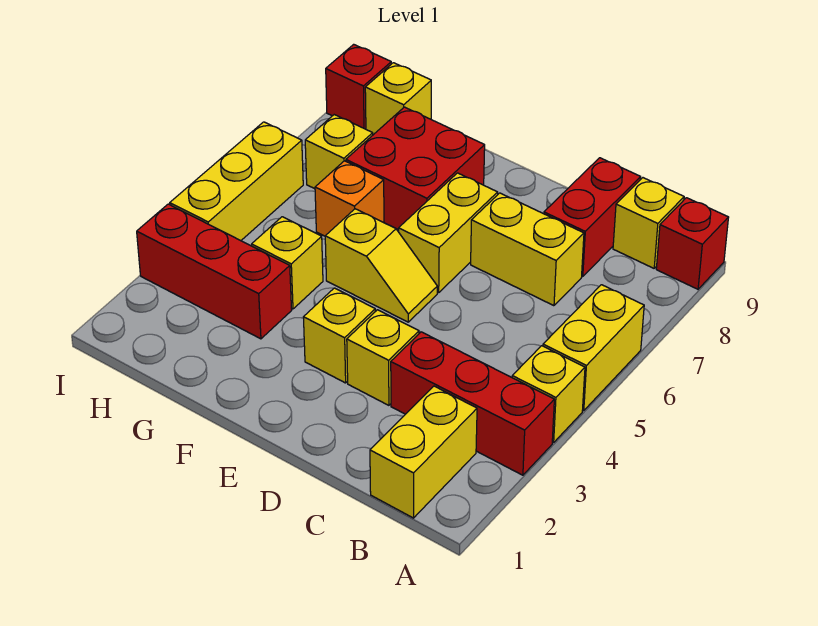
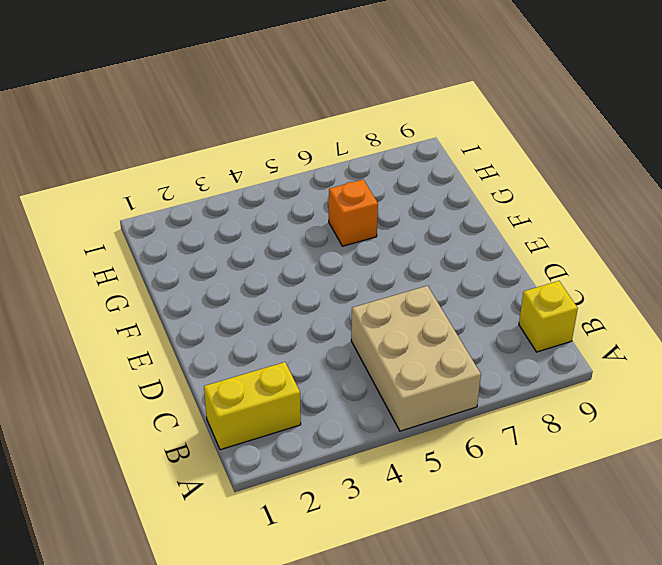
tan brick A5:C6 level 1 -> yellow brick A5:A6 level 1
none -> red brick A3:C3 level 1
none -> yellow brick A4 level 1
none -> red brick A9 level 1

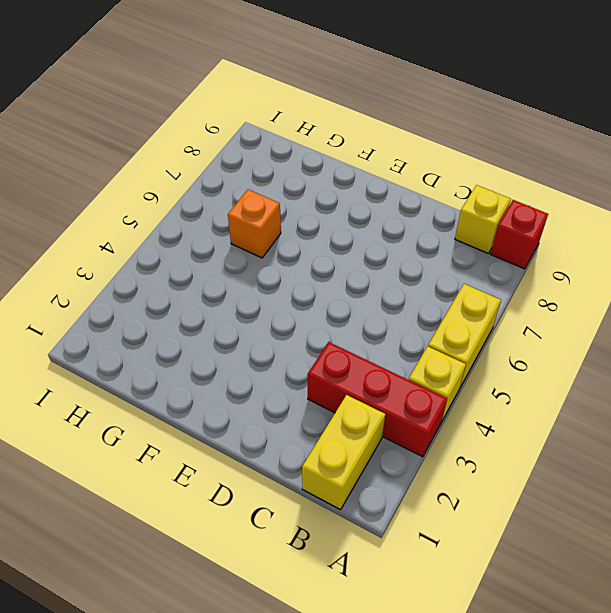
none -> yellow brick C7:D7 level 1
none -> red brick C8:C9 level 1
none -> yellow brick D3 level 1

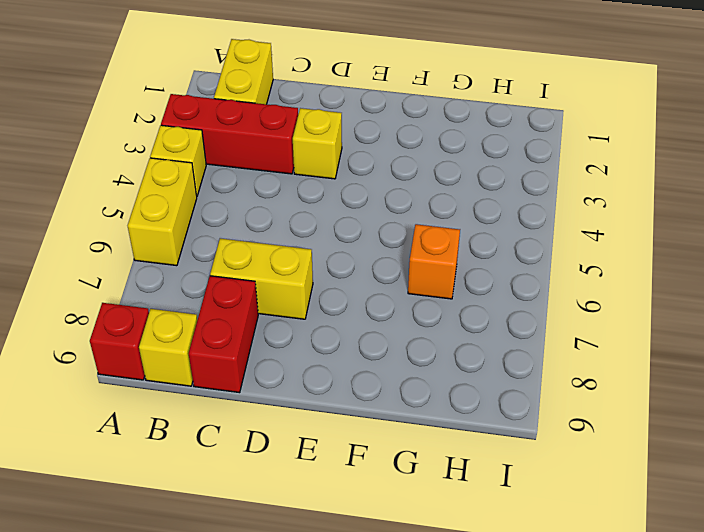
none -> yellow brick E3 level 1
none -> yellow slope E5:F5 level 1 top F
none -> yellow brick E6:E7 level 1

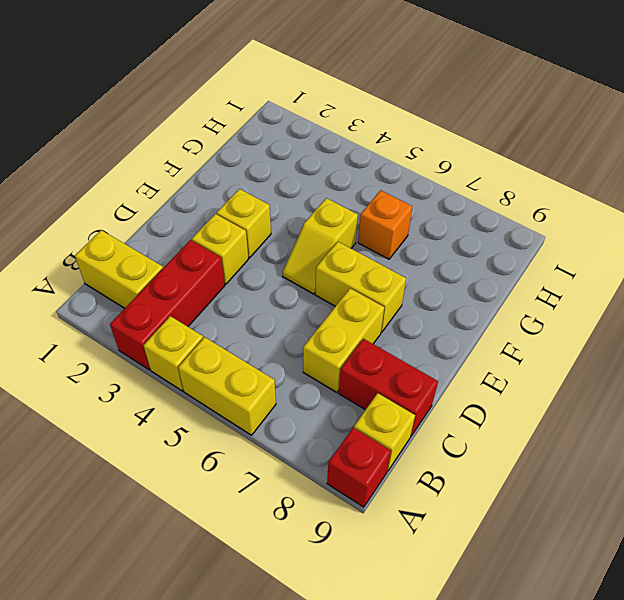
none -> red brick F7:G8 level 1
none -> red brick G3:I3 level 1
none -> yellow brick G4 level 1

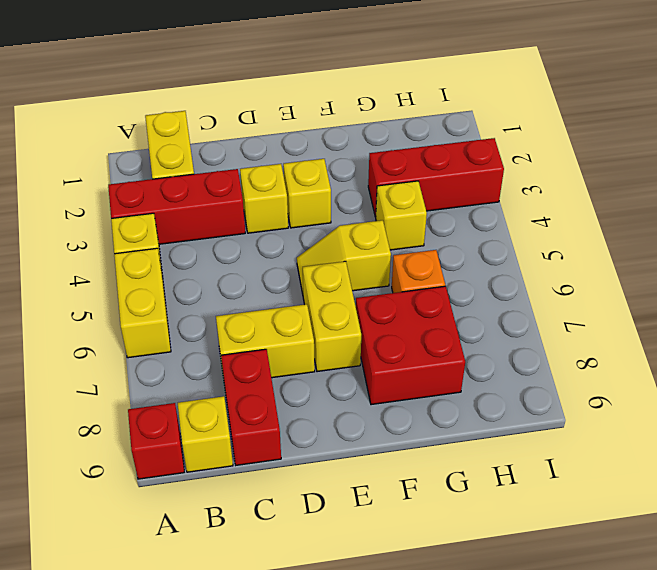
none -> yellow brick H7 level 1
none -> yellow brick H9 level 1
none -> yellow brick I4:I6 level 1

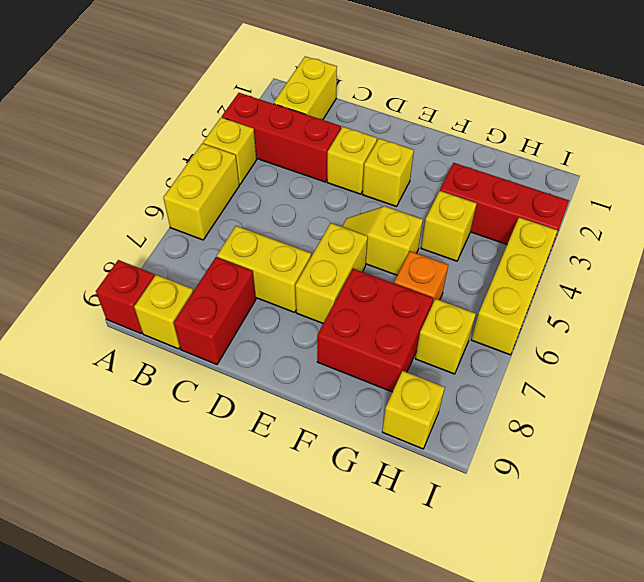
none -> red brick I9 level 1

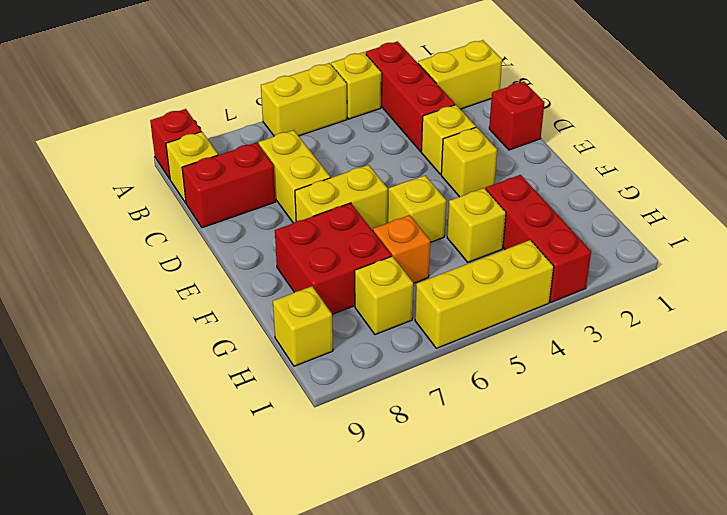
red brick D1 level 1 -> red brick I9 level 1

